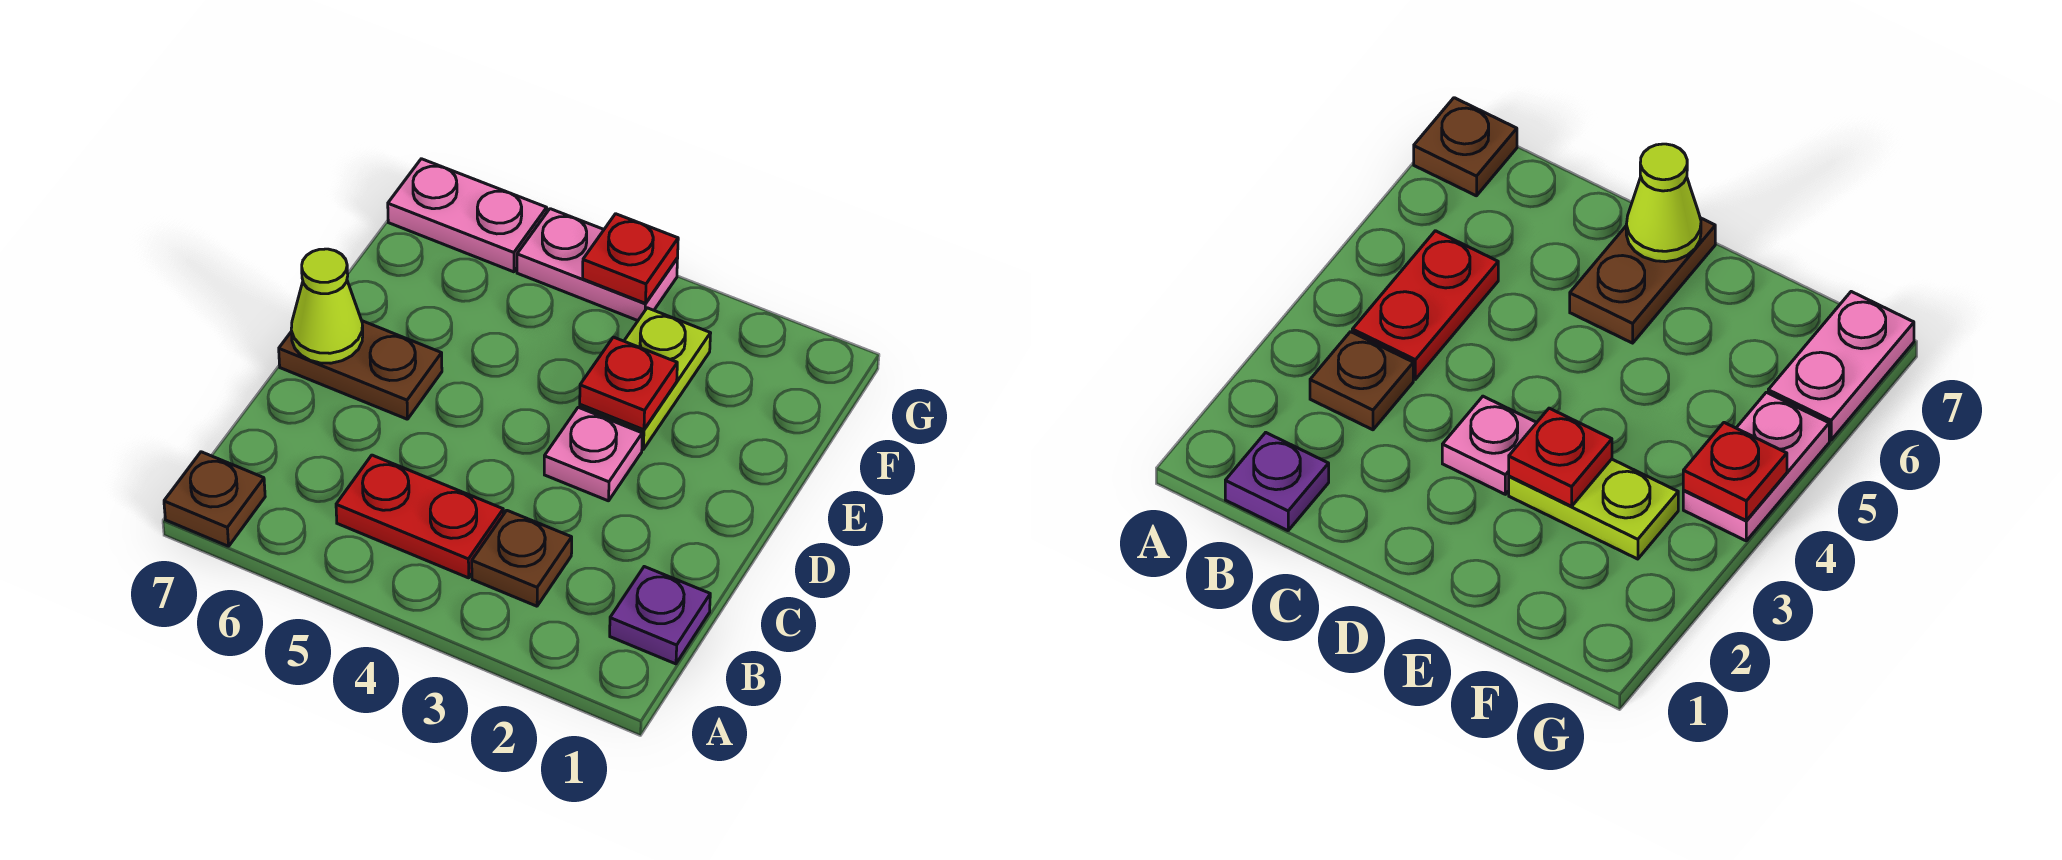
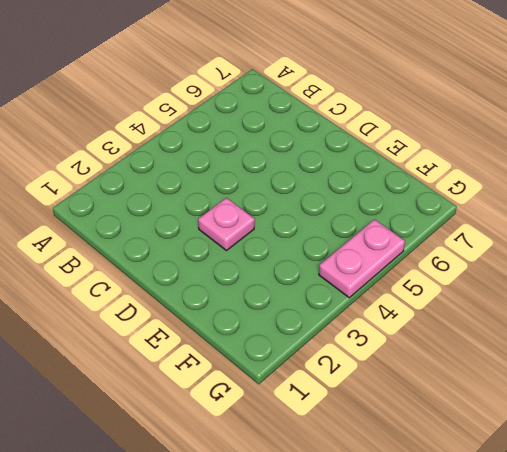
none -> brown plate A7 level 1
none -> purple plate B1 level 1
none -> brown plate B3 level 1

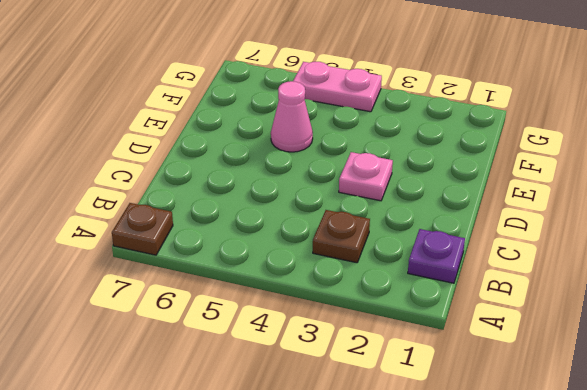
pink cone E5 level 1 -> none
none -> red plate B4:B5 level 1
none -> brown plate D6:D7 level 1
none -> lime plate E3:F3 level 1

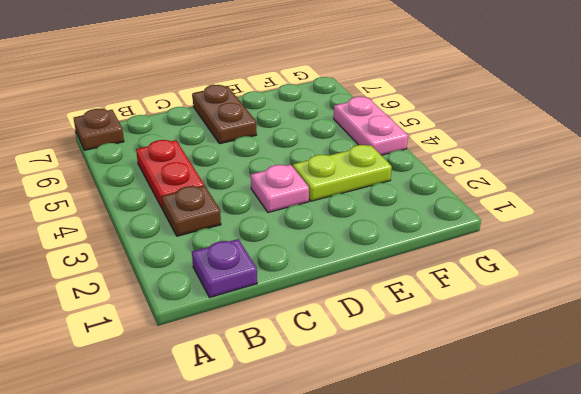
none -> pink plate G6:G7 level 1
none -> lime cone D7 level 2
none -> red plate E3 level 2

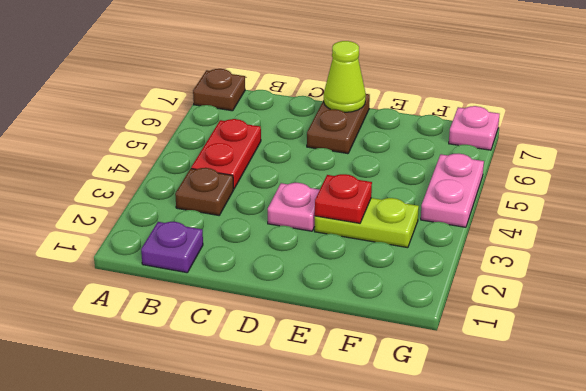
pink plate G7 level 1 -> pink plate G6:G7 level 1
none -> red plate G4 level 2

